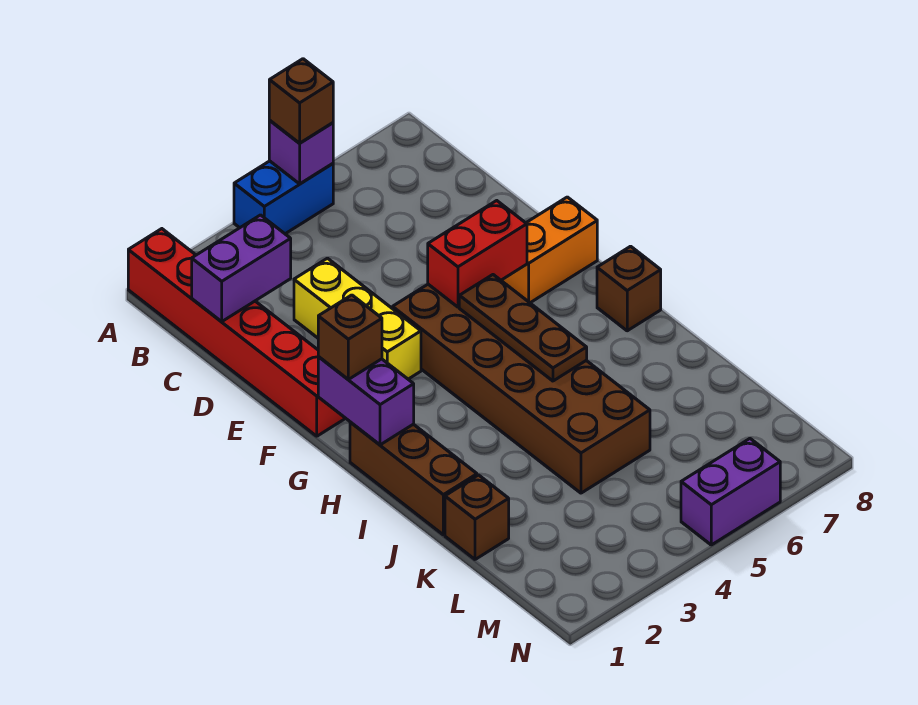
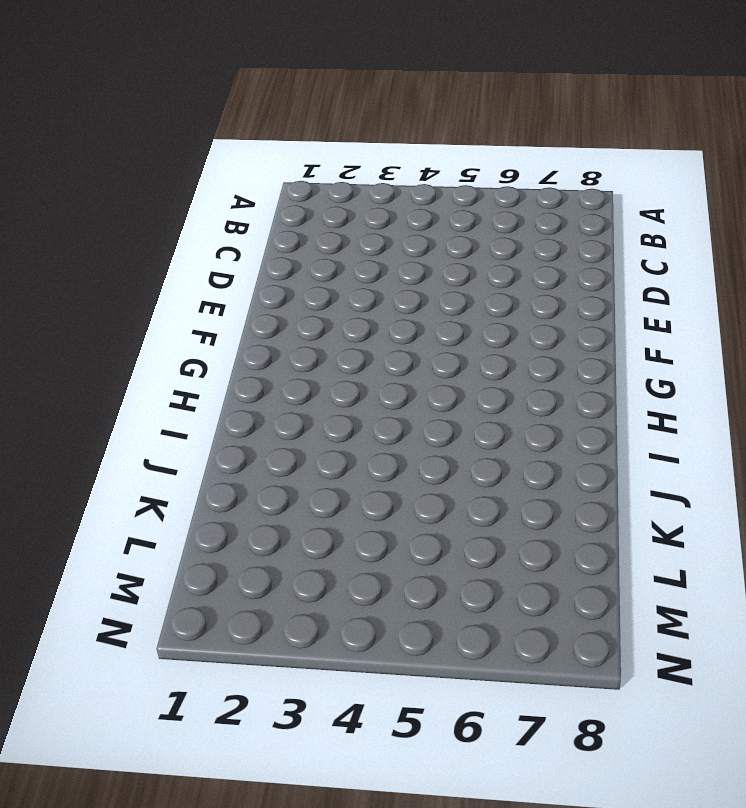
none -> red brick A1:F1 level 1
none -> blue brick A4:A5 level 1
none -> yellow brick D3:F3 level 1

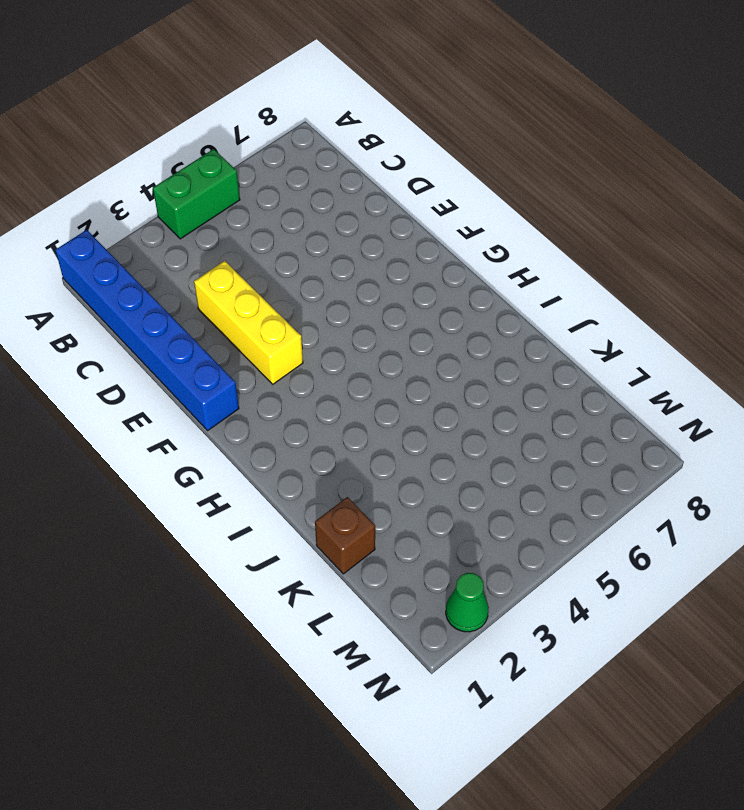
blue brick A1:F1 level 1 -> red brick A1:F1 level 1
green brick A4:A5 level 1 -> blue brick A4:A5 level 1
green cone N2 level 1 -> none
none -> brown brick F4:K5 level 1
none -> orange brick F7:F8 level 1
none -> brown brick H1:J1 level 1

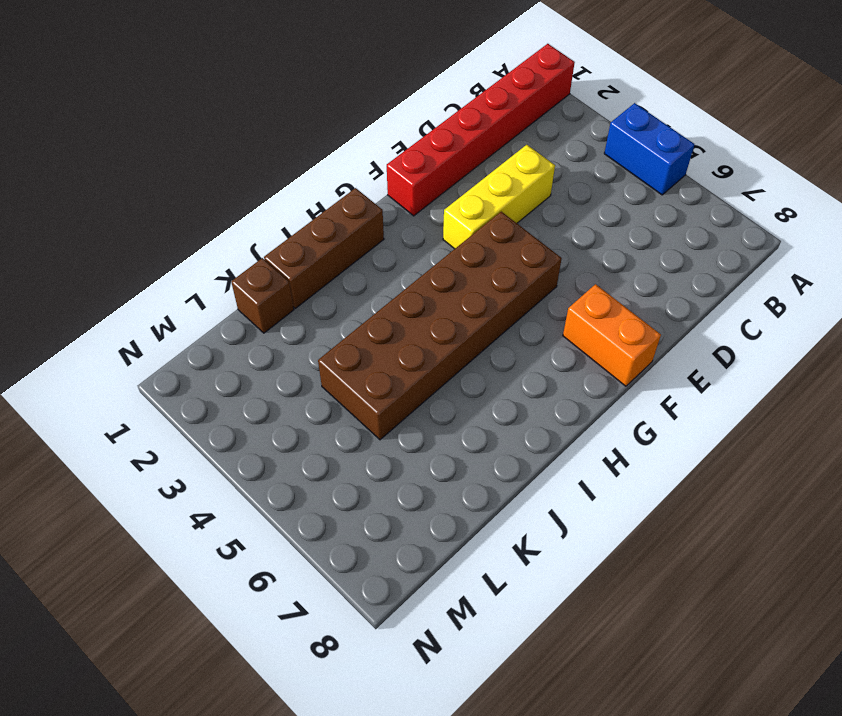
none -> brown brick H8 level 1
none -> purple brick N5:N6 level 1
none -> purple brick A5 level 2

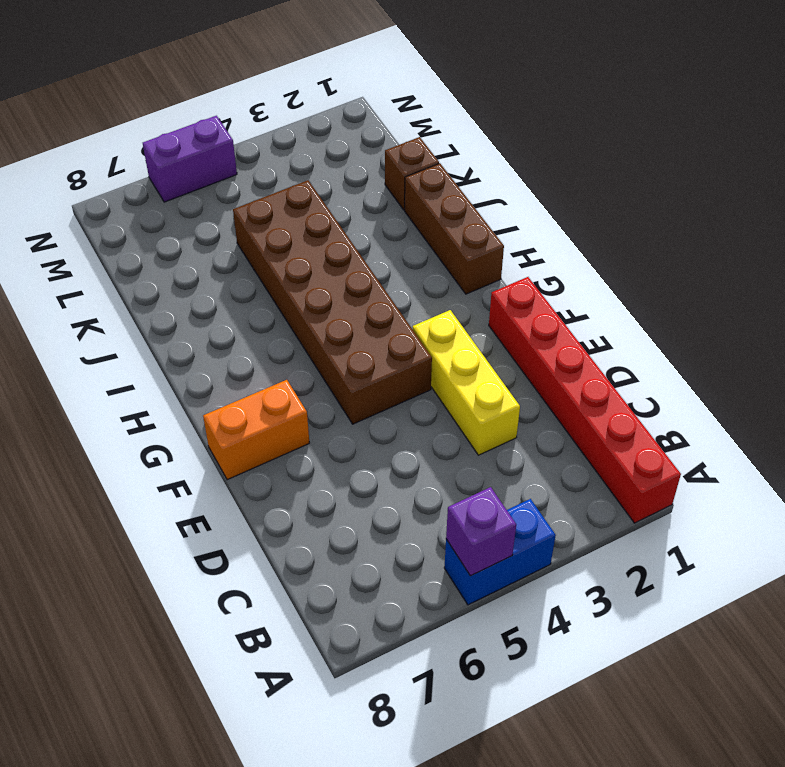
none -> brown brick H8 level 1
none -> purple brick C1:C2 level 2
none -> red brick F5:F6 level 2

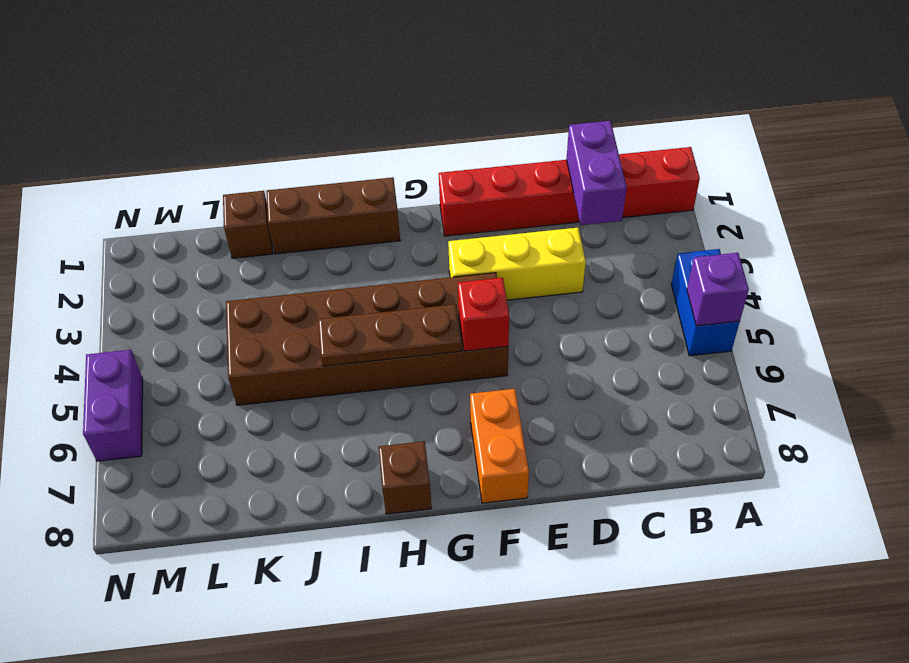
red brick F5 level 2 -> red brick F5:F6 level 2
none -> purple brick G1:H1 level 2
none -> brown brick A5 level 3
none -> brown brick G1 level 3

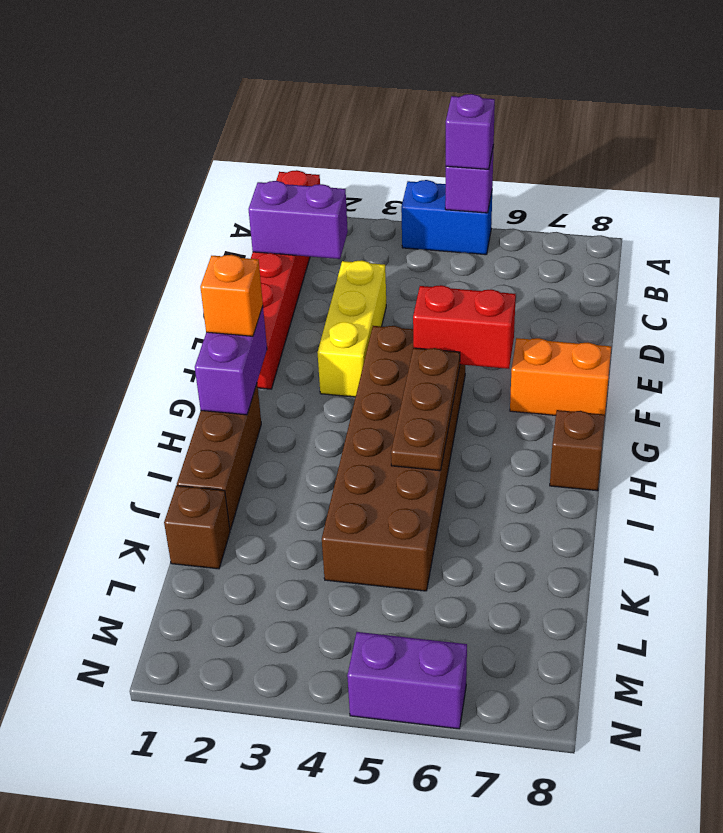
purple brick A5 level 3 -> brown brick A5 level 3
orange brick G1 level 3 -> brown brick G1 level 3

